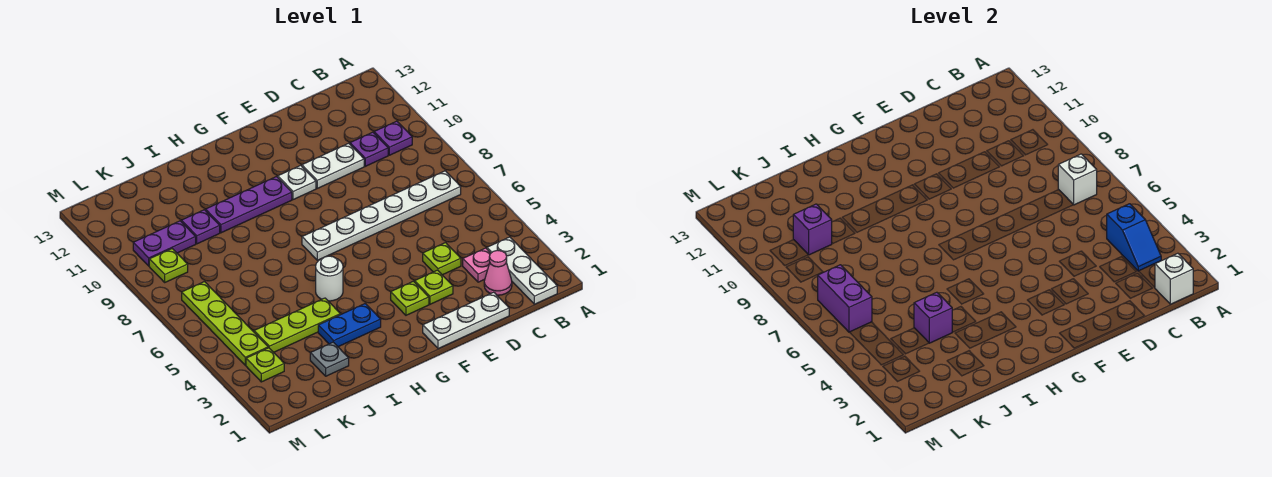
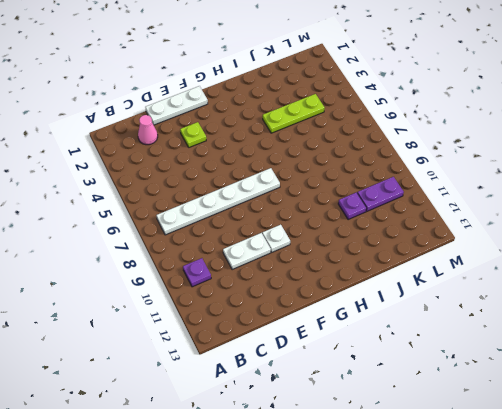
none -> white plate B1:B3 level 1
none -> pink plate C3 level 1
none -> purple plate C10 level 1

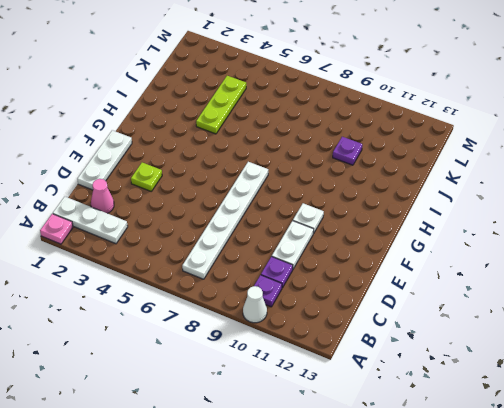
pink plate A1 level 1 -> pink plate C3 level 1
white cone A10 level 1 -> none
none -> lime plate D4 level 1
none -> lime plate F3 level 1
none -> purple plate G10:I10 level 1

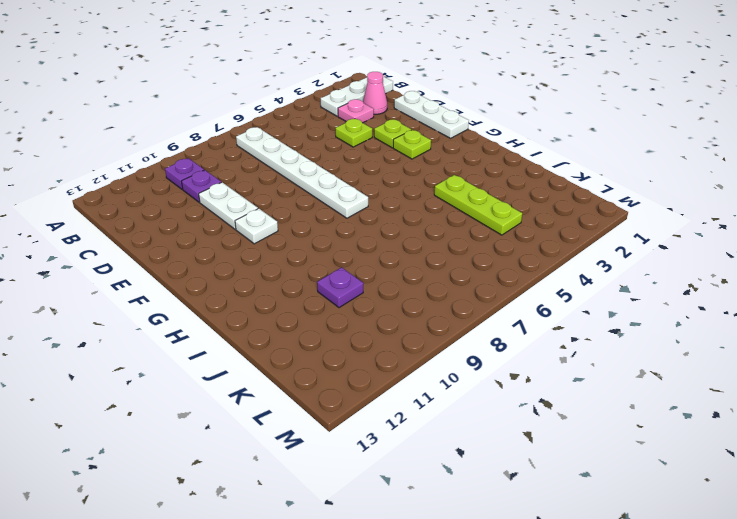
none -> purple plate G10:I10 level 1
none -> blue plate H3:I3 level 1
none -> white round brick H5 level 1

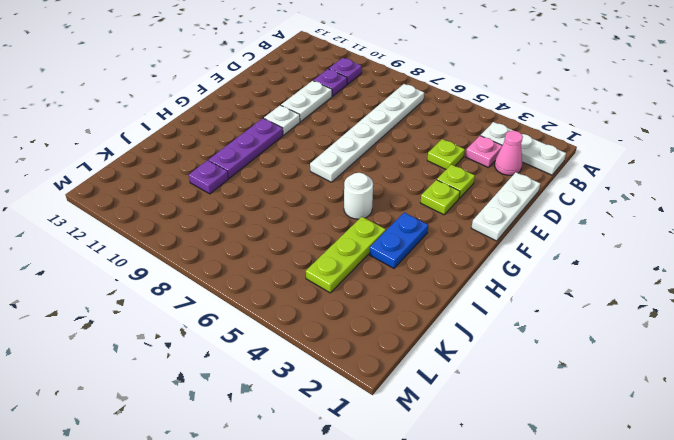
none -> grey plate J2 level 1
none -> purple plate K10:L10 level 1
none -> lime plate L3 level 1

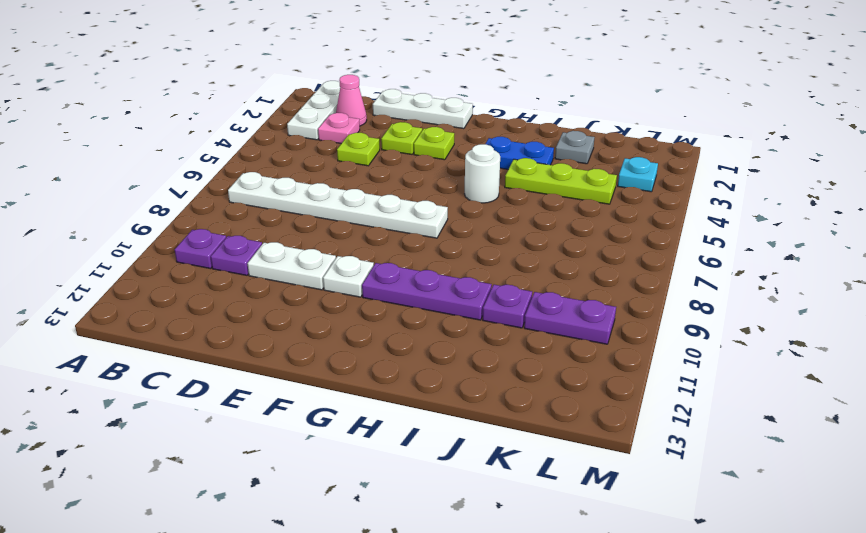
cyan plate L3 level 1 -> lime plate L3 level 1
none -> lime plate L4:L7 level 1
none -> lime plate L9 level 1
none -> white brick B1 level 2

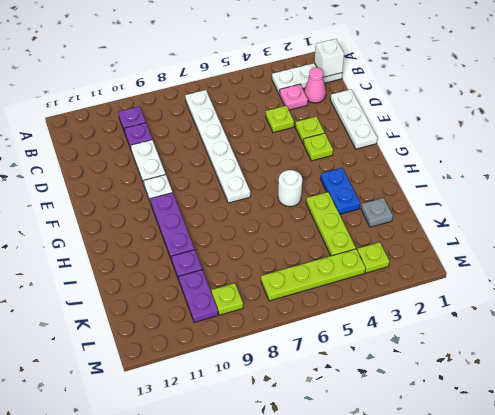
none -> blue slope B3:B4 level 2 top 4
none -> white brick B7 level 2
none -> purple brick J4 level 2

